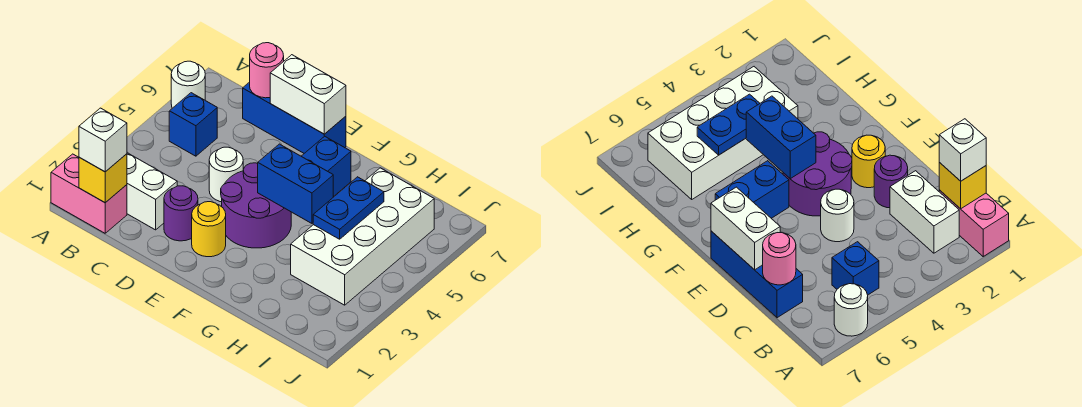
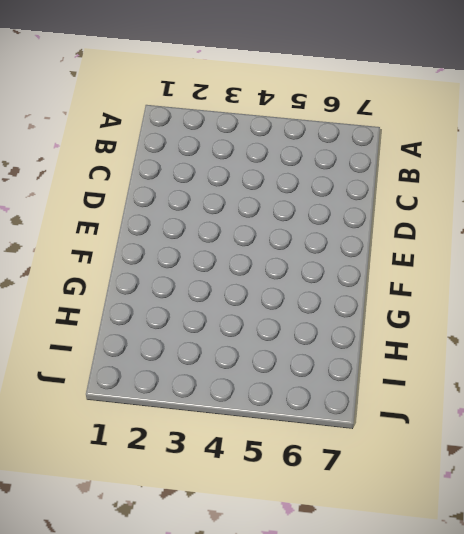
none -> pink brick A1:B1 level 1
none -> white round brick A6 level 1
none -> white brick B2:C2 level 1

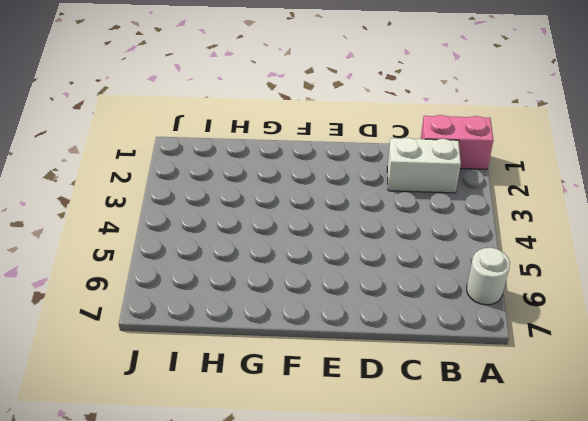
none -> blue brick B5 level 1
none -> blue brick C7:E7 level 1
none -> purple round brick D2 level 1

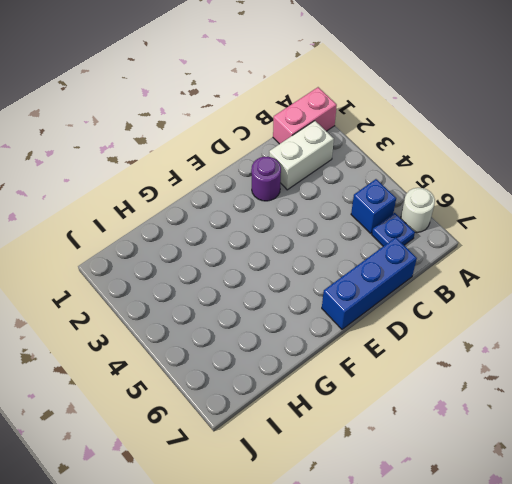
blue plate B6 level 1 -> none
none -> white round brick D4 level 1
none -> yellow round brick E2 level 1
none -> purple round brick E3:F4 level 1

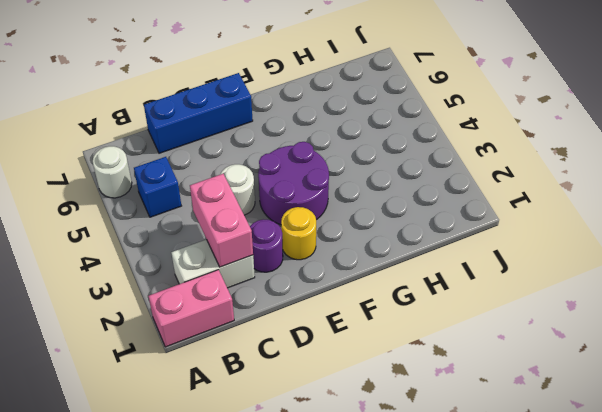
pink brick C2:C3 level 2 -> none
none -> blue brick F5:F6 level 1
none -> white brick H3:I6 level 1
none -> yellow brick B1 level 2

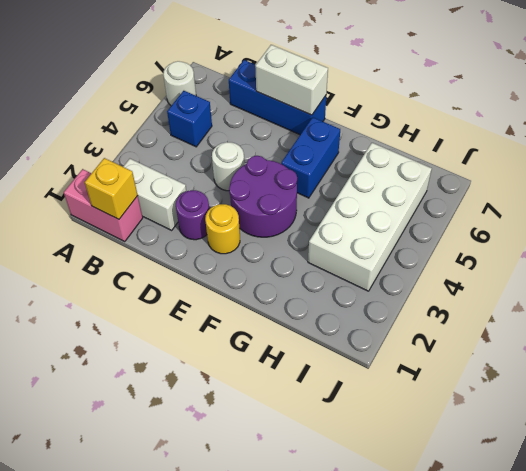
none -> pink round brick C7 level 2
none -> blue brick F4:G4 level 2
none -> blue plate H4:H5 level 2

